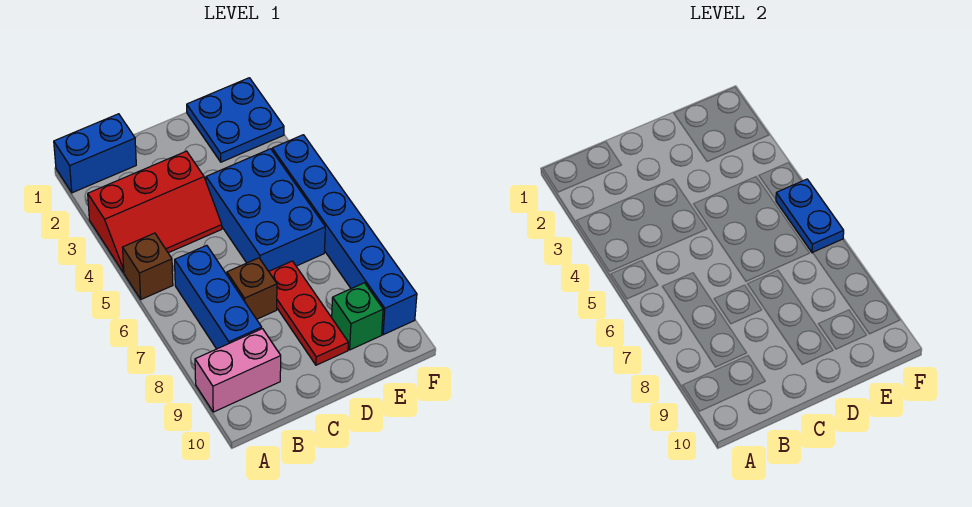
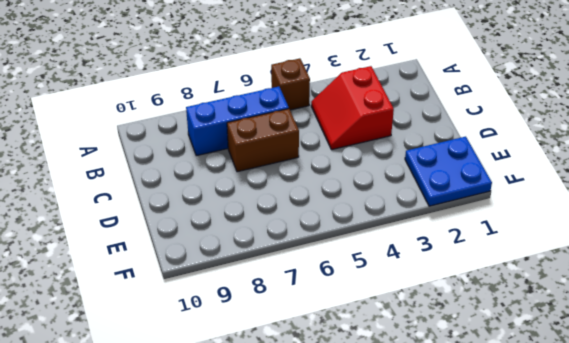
red slope B3:C4 level 1 top 3 -> red slope A3:C4 level 1 top 3
brown brick C6:C7 level 1 -> brown brick C7 level 1
none -> blue brick A1:B1 level 1
none -> pink brick A9:B9 level 1
none -> blue brick D4:E6 level 1

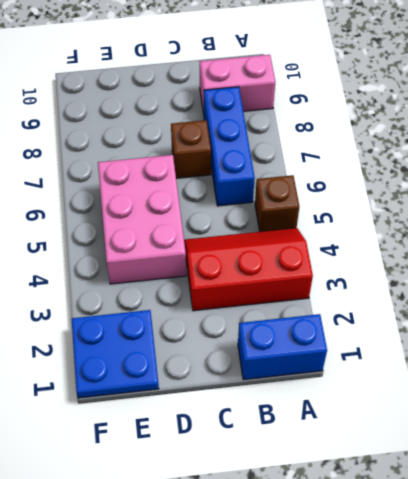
pink brick D4:E6 level 1 -> blue brick D4:E6 level 1
none -> red plate D7:D9 level 1
none -> green brick E9 level 1
none -> blue brick F4:F9 level 1

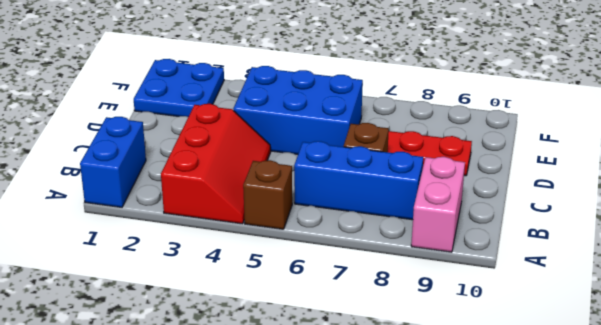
none -> green brick E9 level 1
none -> blue brick F4:F9 level 1
none -> blue plate F5:F6 level 2

